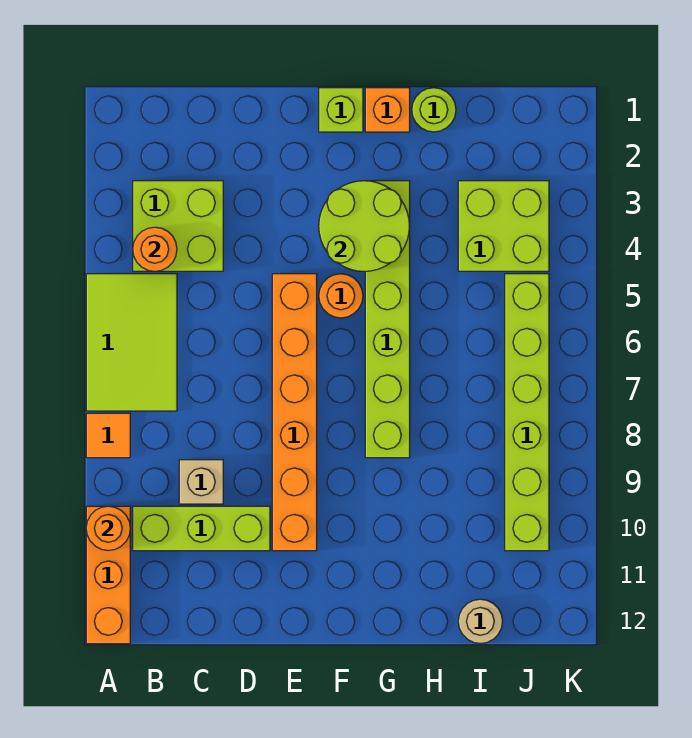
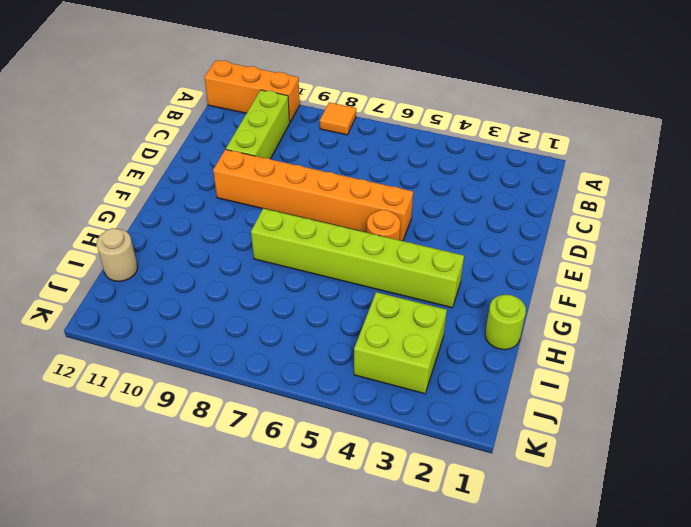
none -> lime tile A5:B7 level 1
none -> lime brick B3:C4 level 1
none -> tan brick C9 level 1

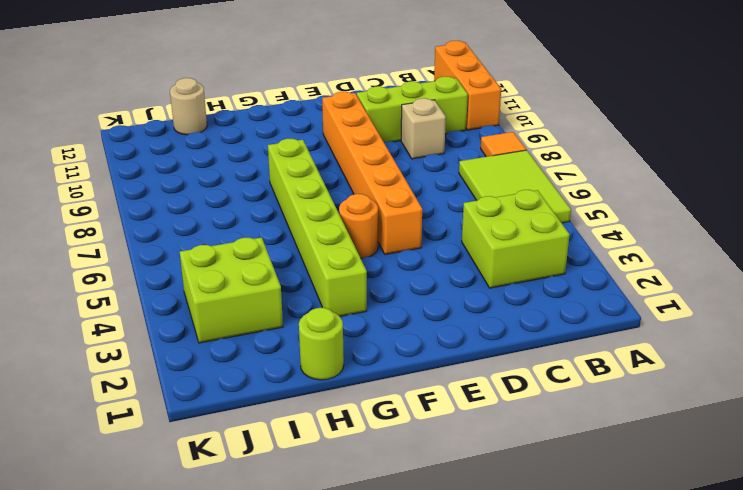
none -> lime brick F1 level 1
none -> orange brick G1 level 1
none -> lime brick J5:J10 level 1

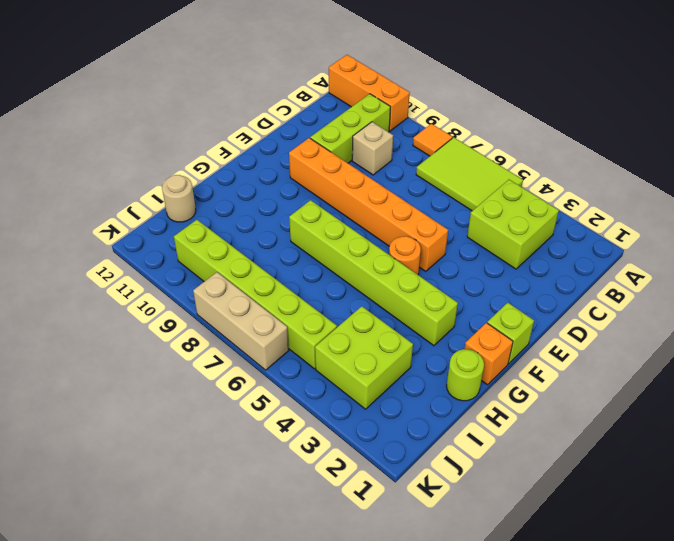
tan brick K6:K8 level 1 -> none
none -> orange round brick A10 level 2
none -> orange round brick B4 level 2
none -> lime round brick F3:G4 level 2

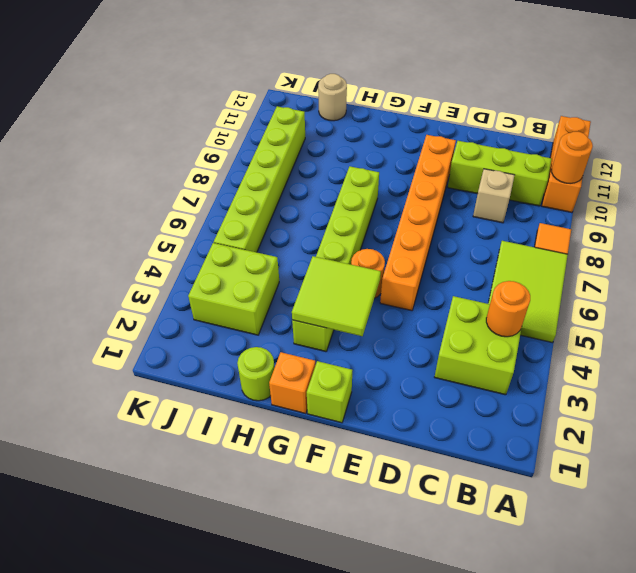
lime tile F3:G4 level 2 -> lime round brick F3:G4 level 2

